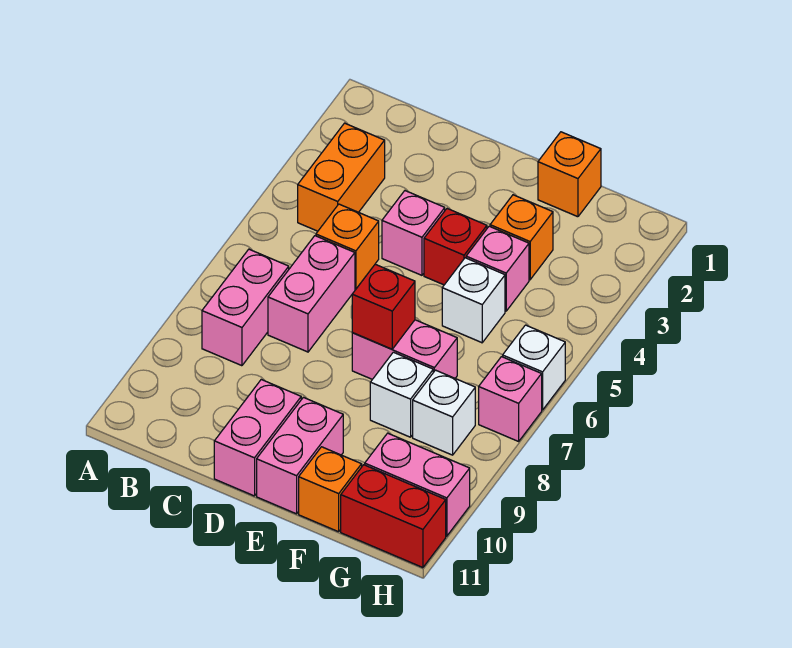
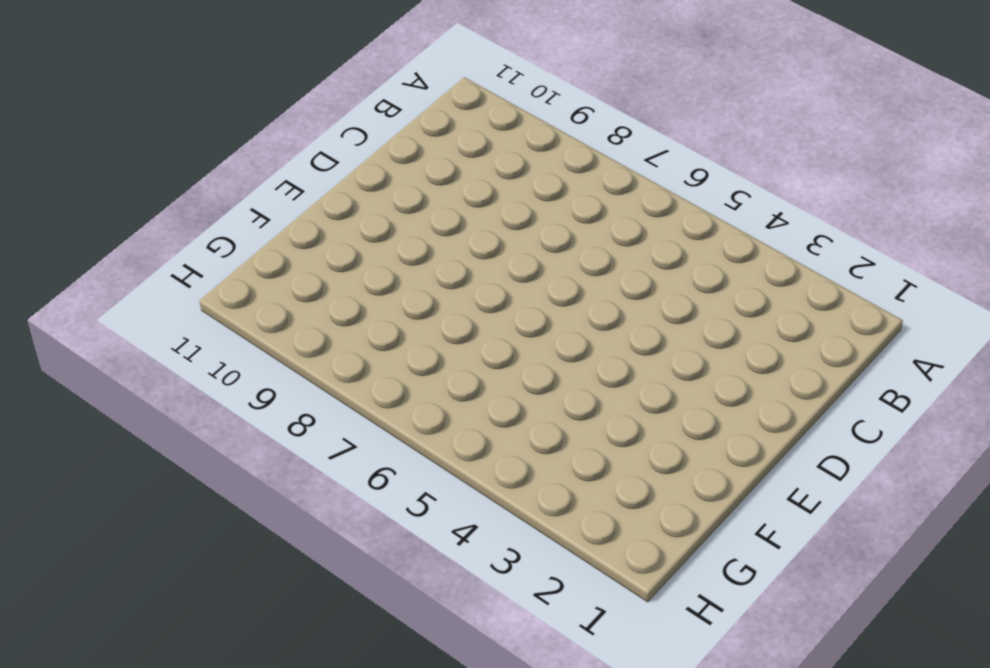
none -> orange brick B3:B4 level 1
none -> pink brick B7:B8 level 1
none -> orange brick C5 level 1

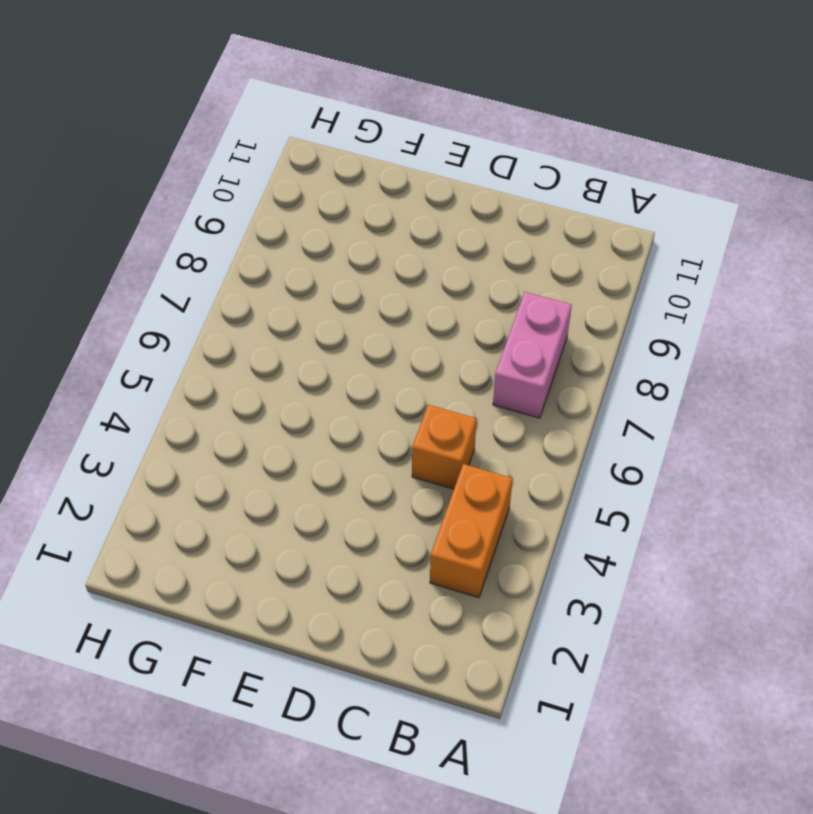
none -> pink brick C6:C7 level 1
none -> pink brick D4 level 1
none -> pink brick D10:D11 level 1

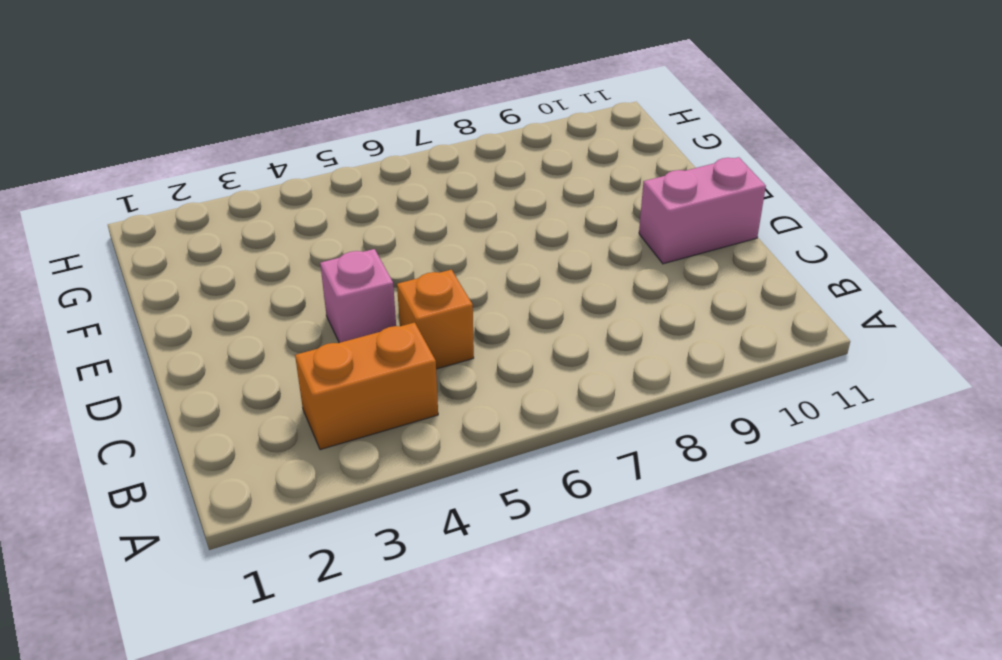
none -> pink brick B7:B8 level 1
none -> pink brick C6:C7 level 1
none -> red brick E4 level 1

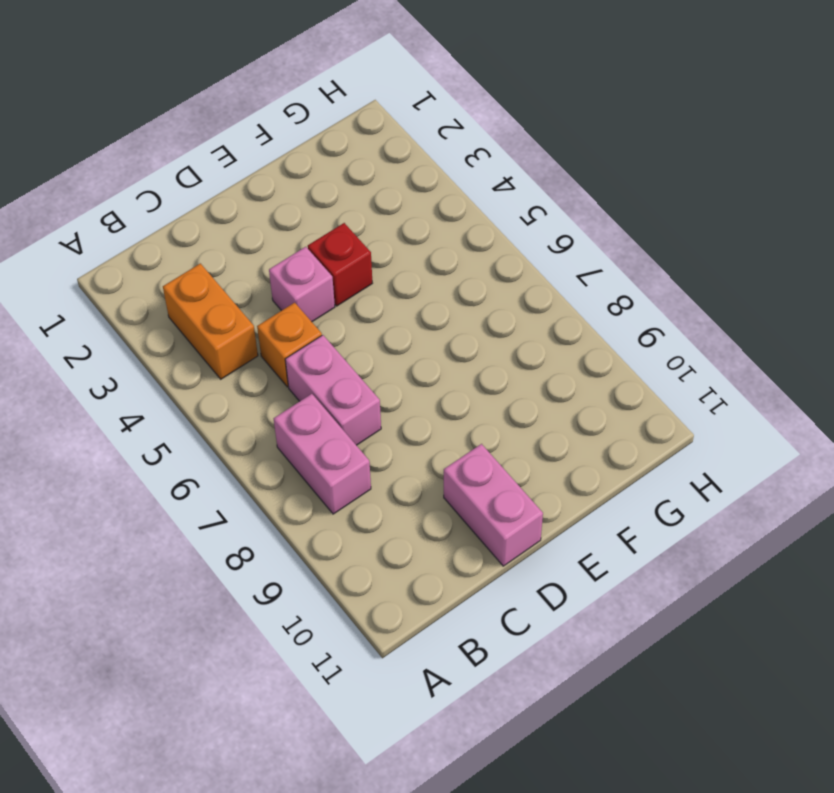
none -> pink brick E7:F7 level 1
none -> pink brick E10:E11 level 1
none -> orange brick F1 level 1

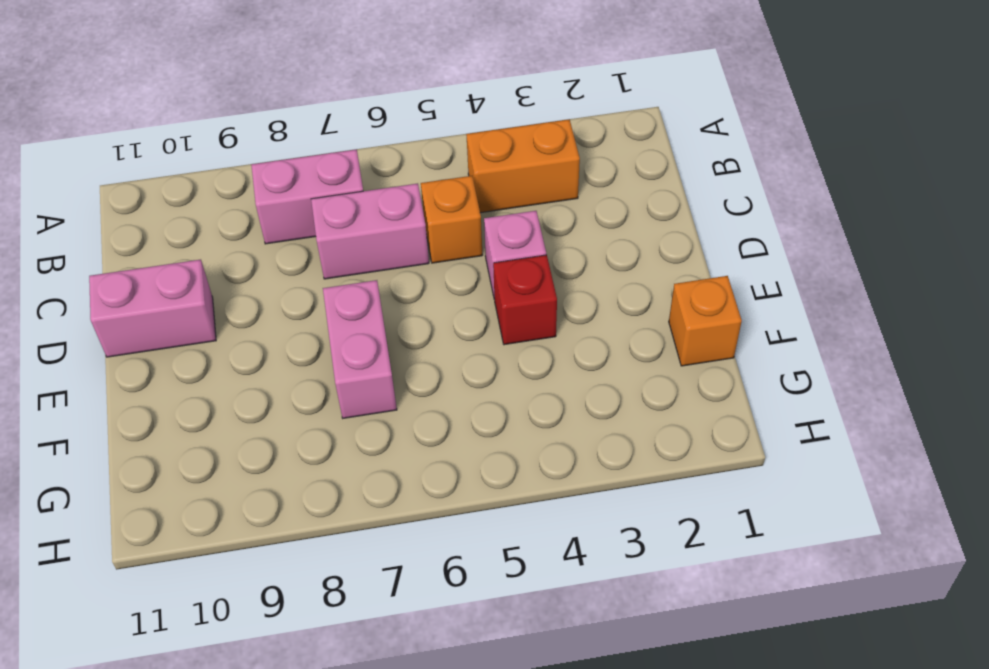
none -> pink brick E10:E11 level 1
none -> orange brick F3 level 1
none -> pink brick F4 level 1

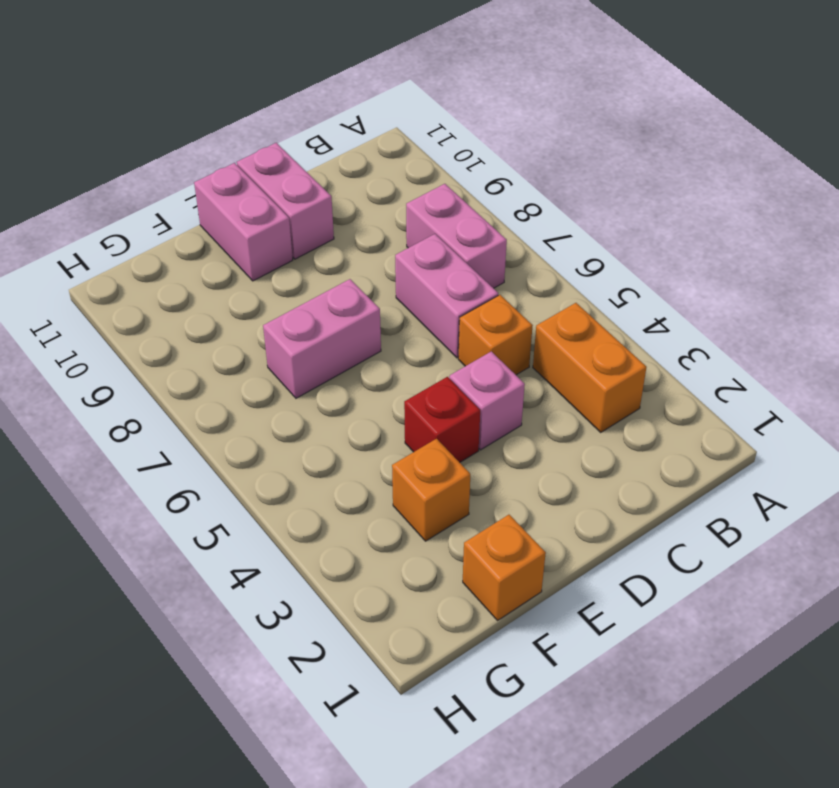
none -> pink brick F4 level 1
none -> white brick F5 level 1
none -> white brick F8 level 1

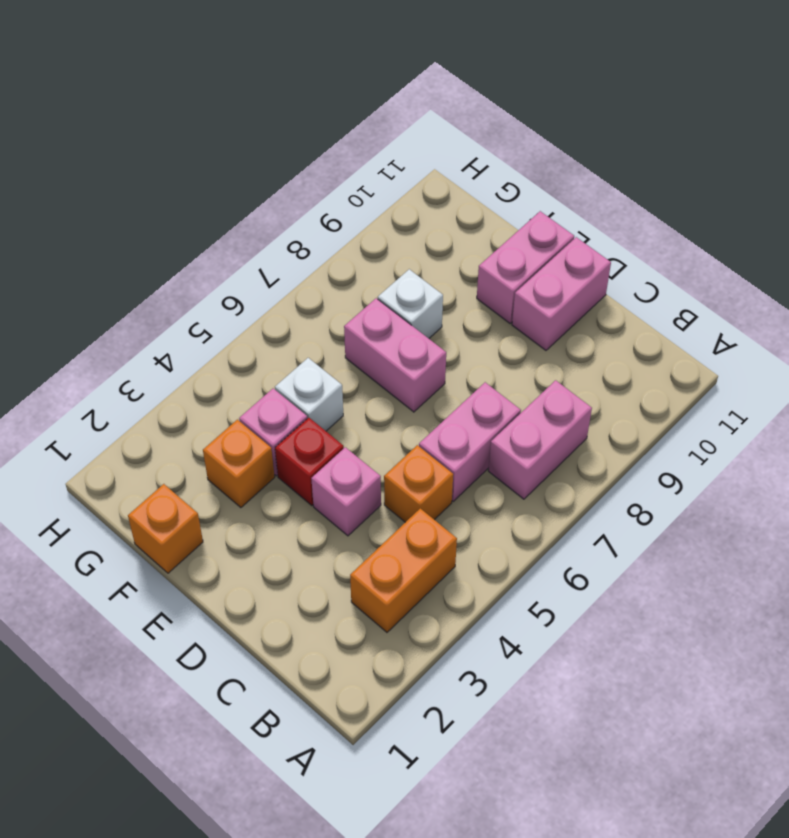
none -> orange brick F11 level 1
none -> white brick G8 level 1
none -> pink brick G10:H10 level 1

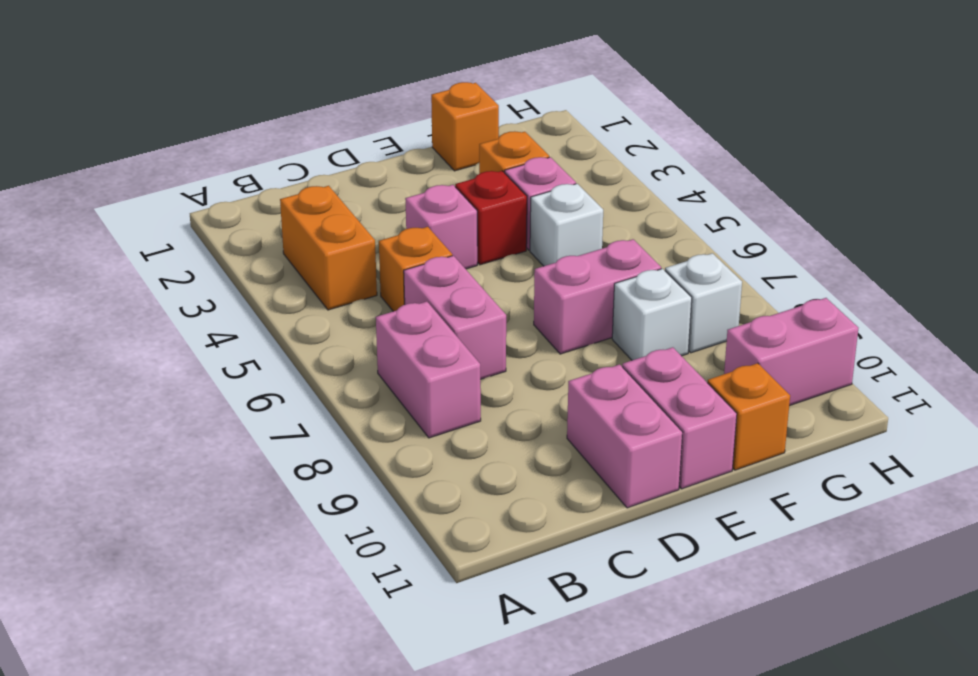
none -> red brick G11:H11 level 1
none -> white brick H6 level 1
none -> pink brick H7 level 1

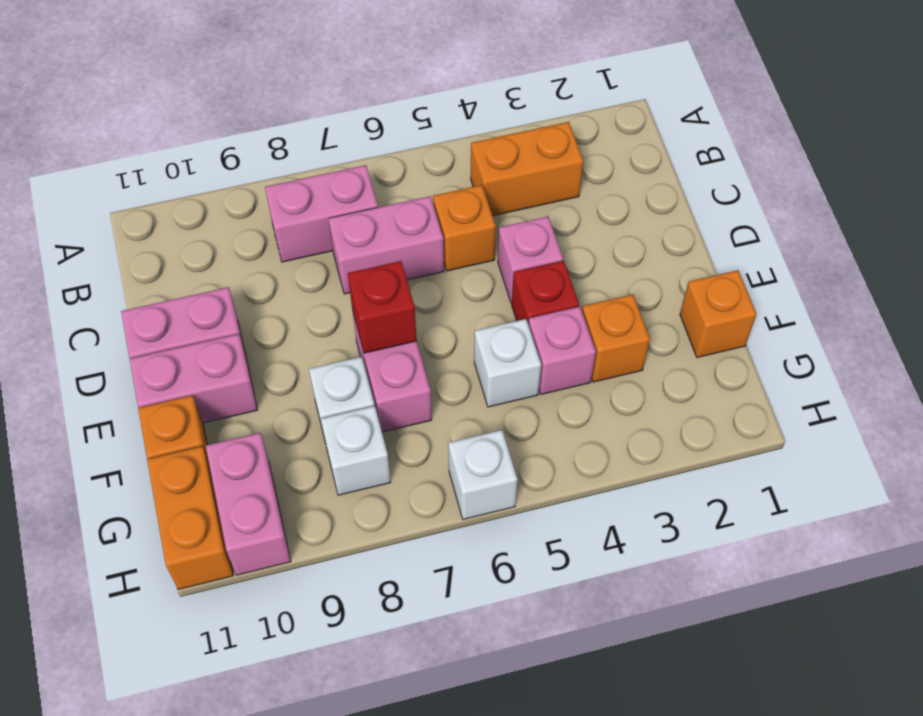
orange brick G11:H11 level 1 -> red brick G11:H11 level 1
none -> pink brick H7 level 1

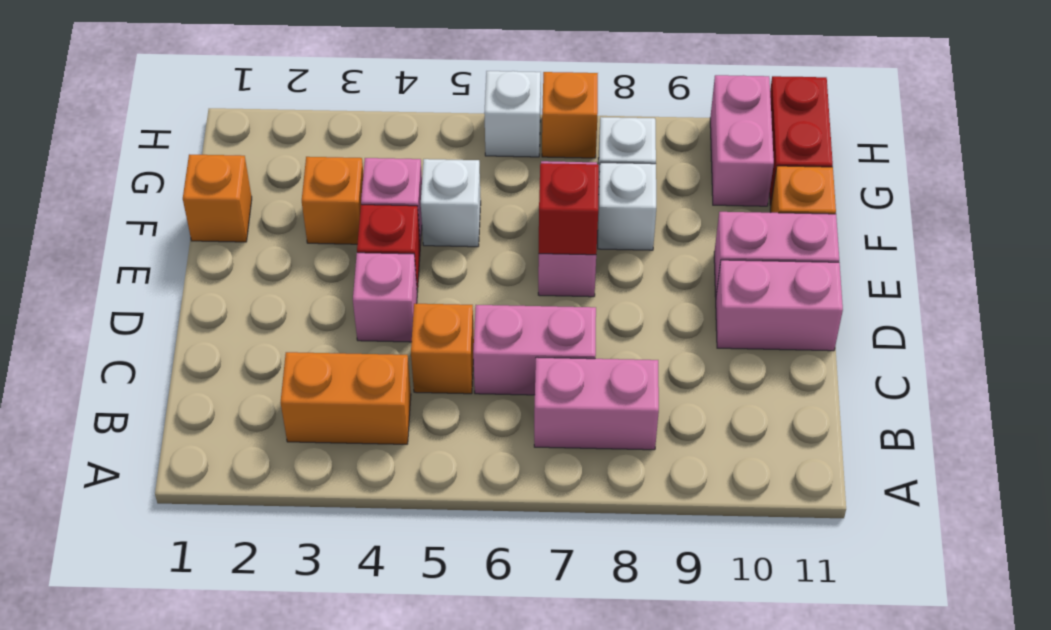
orange brick H7 level 1 -> pink brick H7 level 1

